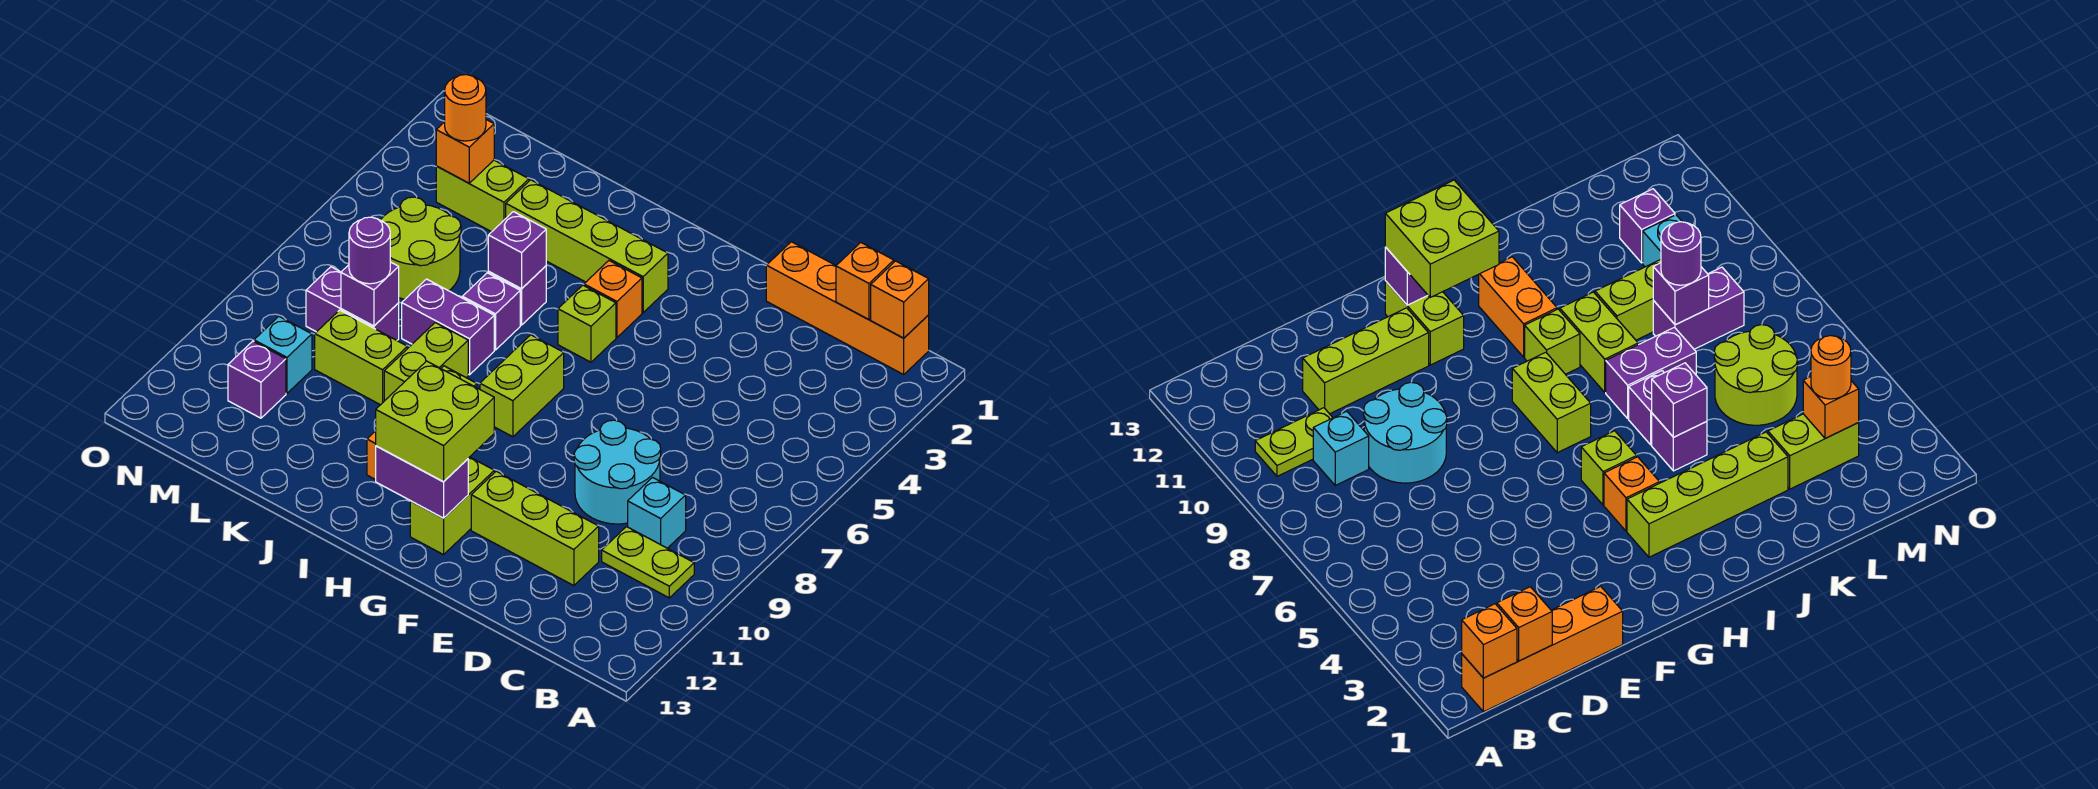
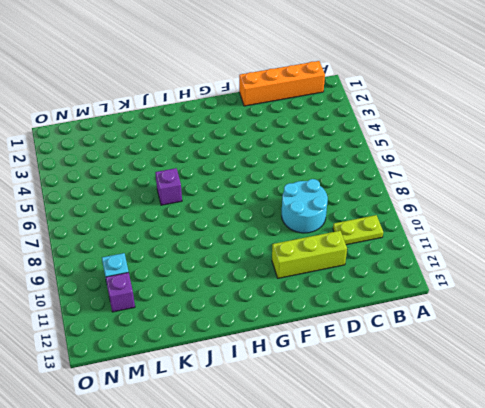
none -> cyan brick C9 level 1
none -> lime brick G11:G12 level 1
none -> lime brick H3:K3 level 1
none -> orange brick H4 level 1

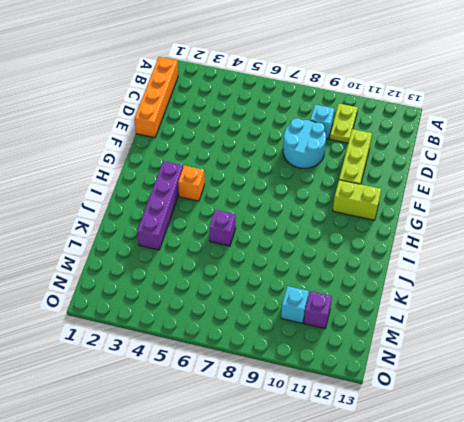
purple brick H3:K3 level 1 -> lime brick H3:K3 level 1
none -> lime brick H5 level 1
none -> lime brick H7:H8 level 1
none -> lime brick I9 level 1
none -> orange brick I10:I11 level 1

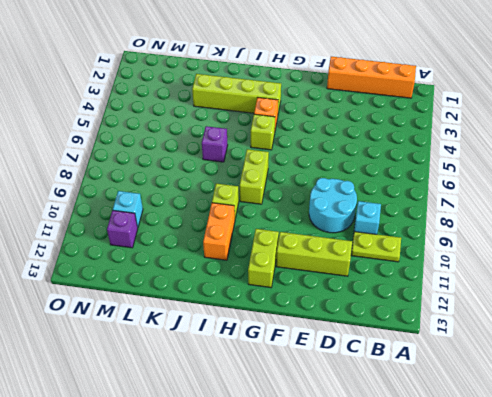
none -> purple brick J5 level 1
none -> purple brick J7:K7 level 1
none -> lime brick J8:J9 level 1
none -> lime brick K9:L9 level 1

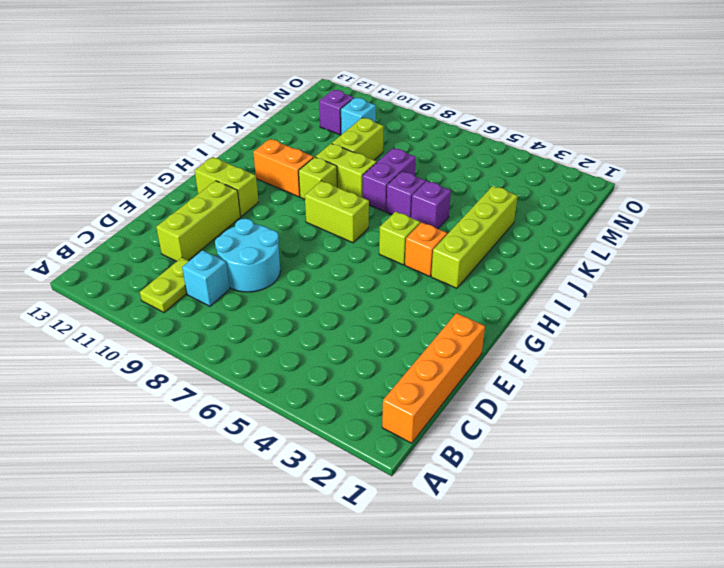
none -> lime brick L3:M3 level 1
none -> lime round brick L5:M6 level 1
none -> purple brick L8:M8 level 1
none -> orange brick B1 level 2

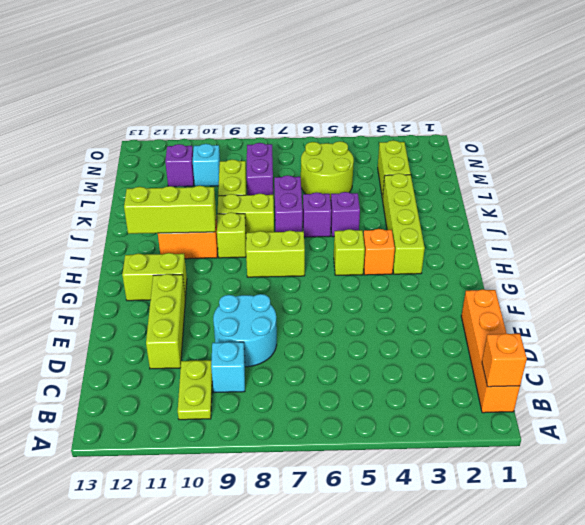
lime brick I10:I12 level 2 -> none
none -> orange brick C1 level 2
none -> purple brick G12:H12 level 2
none -> purple brick J5 level 2
none -> purple brick L8 level 2

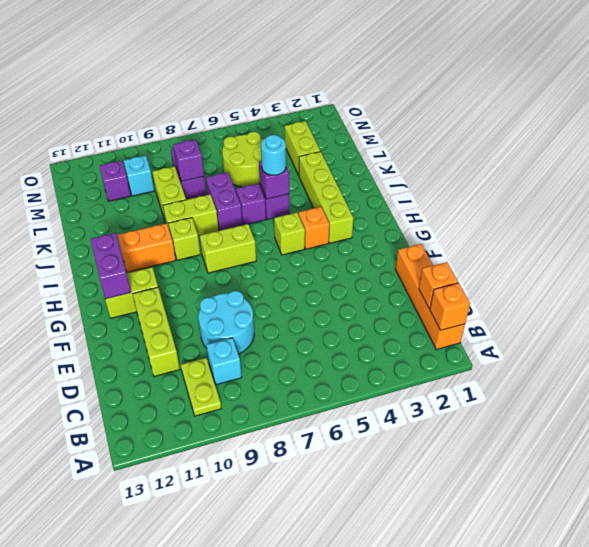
cyan round brick J5 level 3 -> none
none -> orange brick M3 level 2
none -> lime brick G11:H12 level 3
none -> purple round brick L8 level 3
none -> orange round brick M3 level 3

